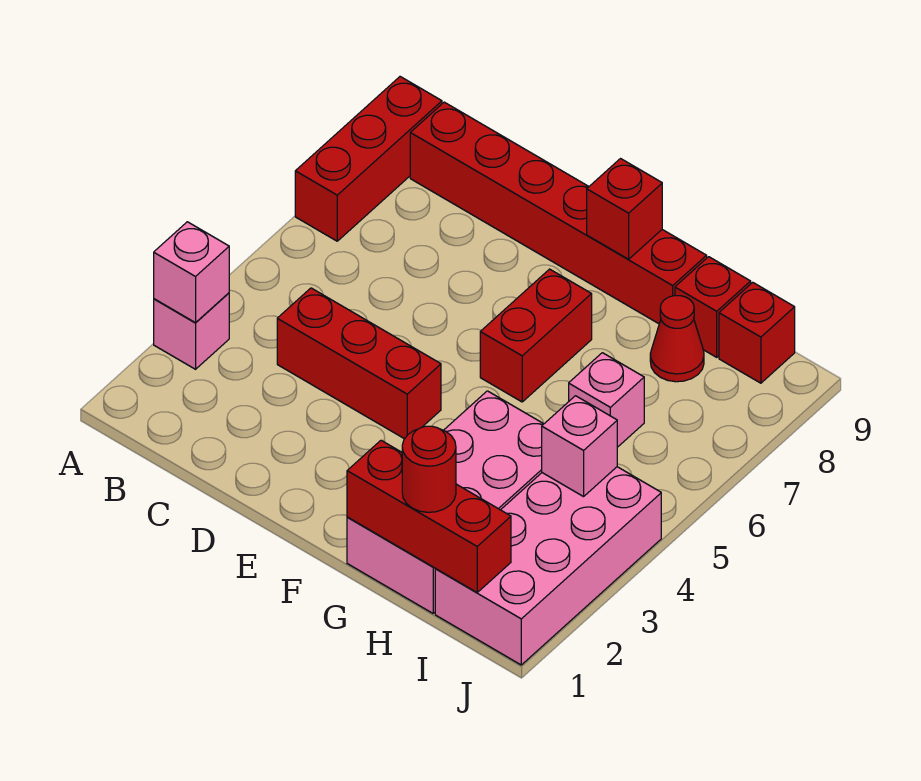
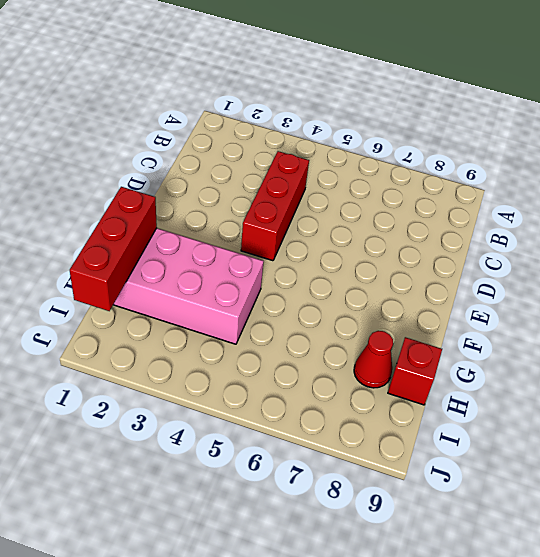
none -> pink brick A3 level 1
none -> red brick A7:A9 level 1
none -> red brick B9:G9 level 1

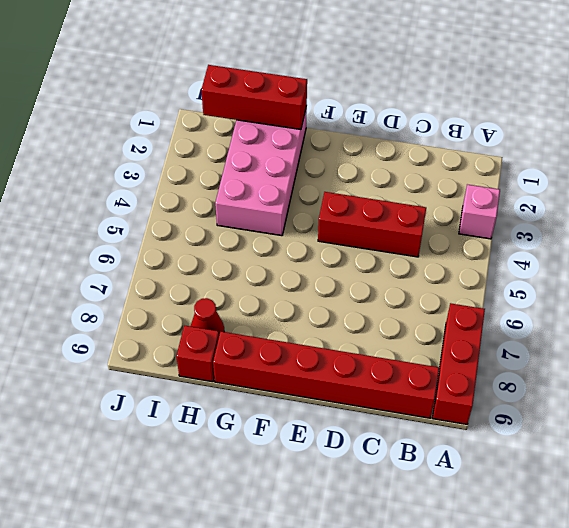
none -> red brick F6:F7 level 1
none -> pink brick H6 level 1
none -> pink brick I1:J4 level 1

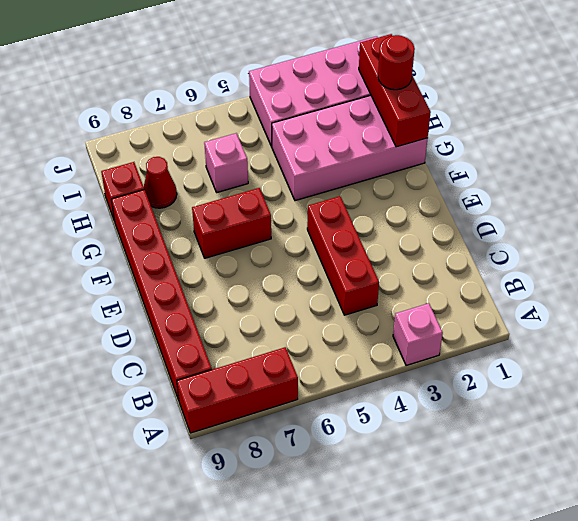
none -> red brick I9 level 1
none -> pink brick A3 level 2
none -> red brick F9 level 2

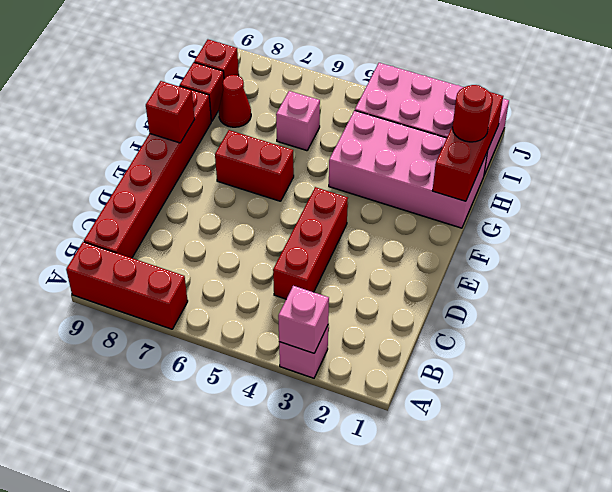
none -> pink brick I4 level 2

